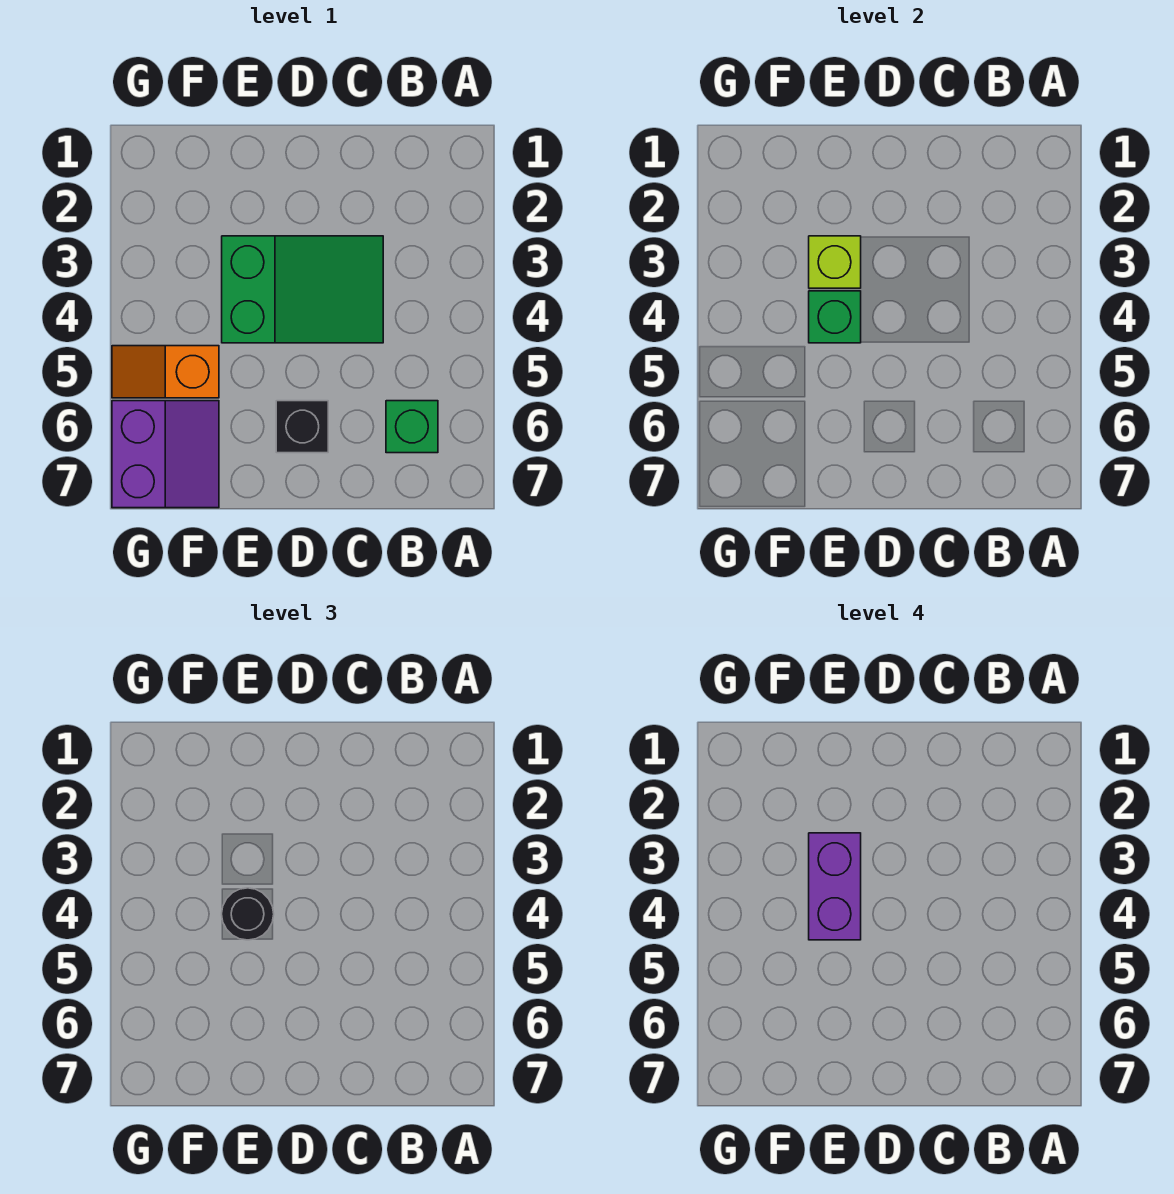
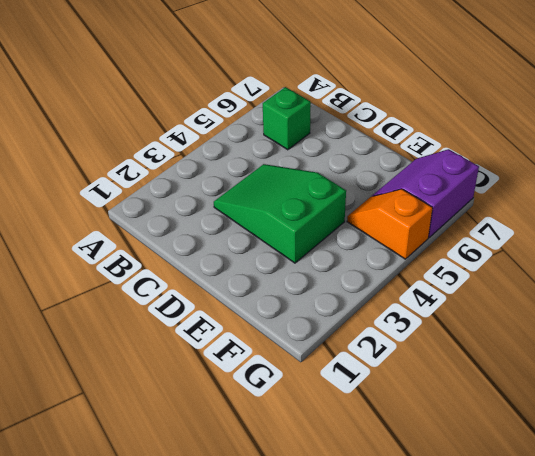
orange slope F5:G5 level 1 top G -> orange slope F5:G5 level 1 top F
none -> black brick D6 level 1
none -> lime brick E3 level 2

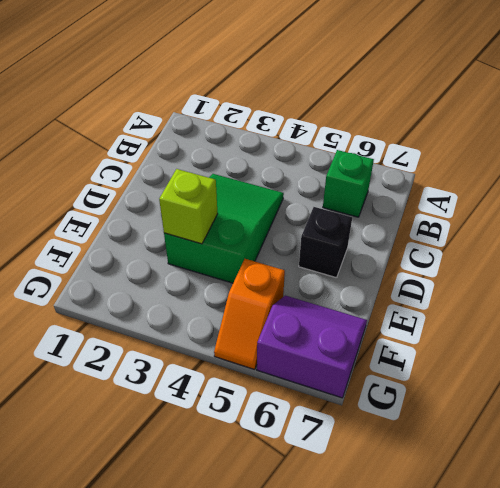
none -> green brick E4 level 2
none -> black round brick E4 level 3

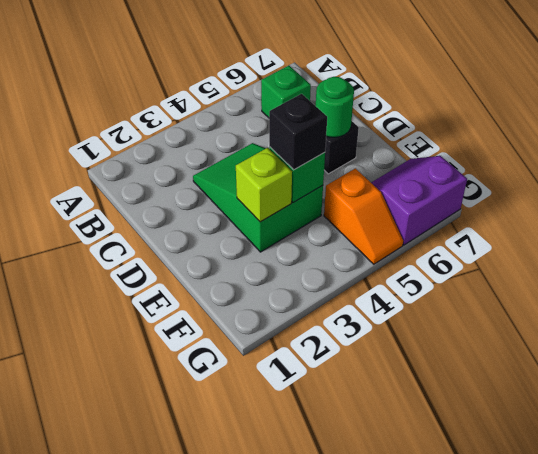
green round brick D6 level 2 -> none
black brick E4 level 3 -> black round brick E4 level 3
none -> purple brick E3:E4 level 4

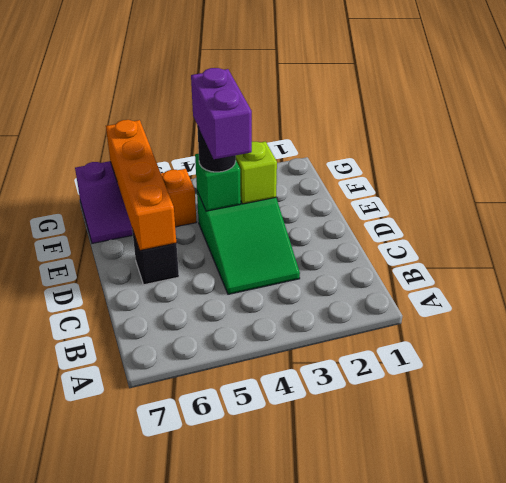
purple brick D4:E4 level 4 -> purple brick E3:E4 level 4
orange brick D6:G6 level 2 -> none
none -> green brick B6 level 1

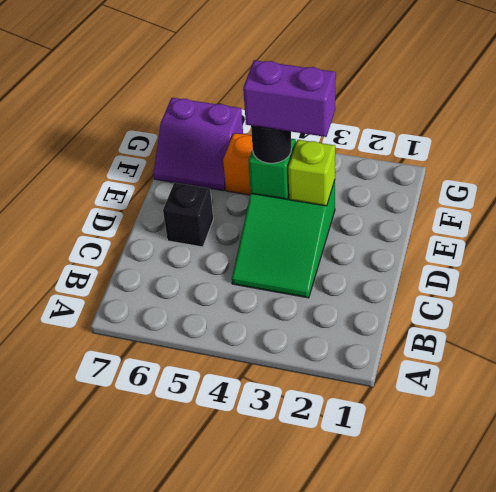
none -> green brick B6 level 1

